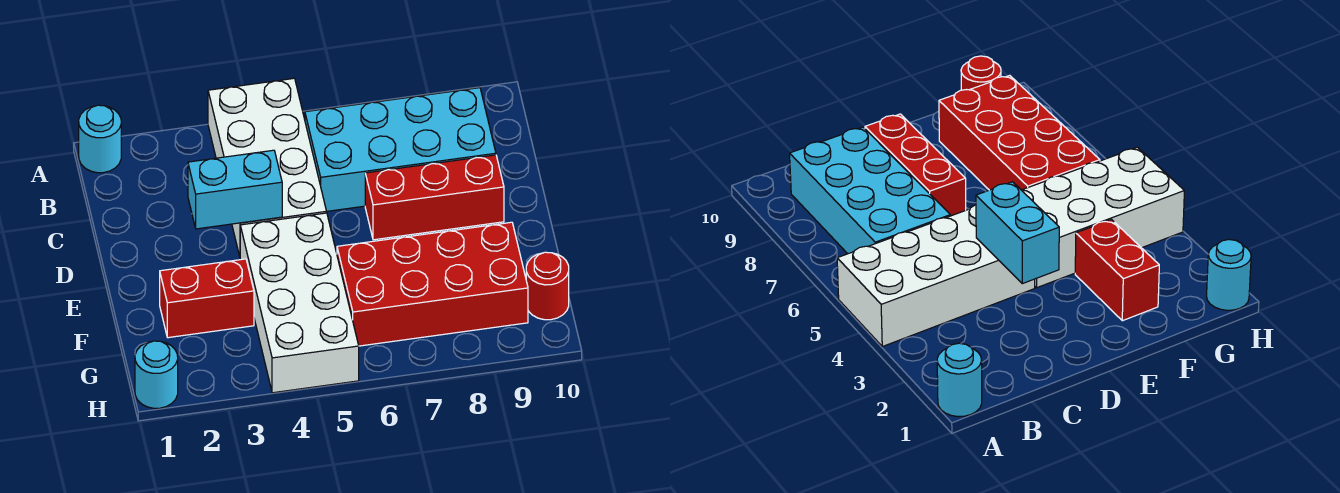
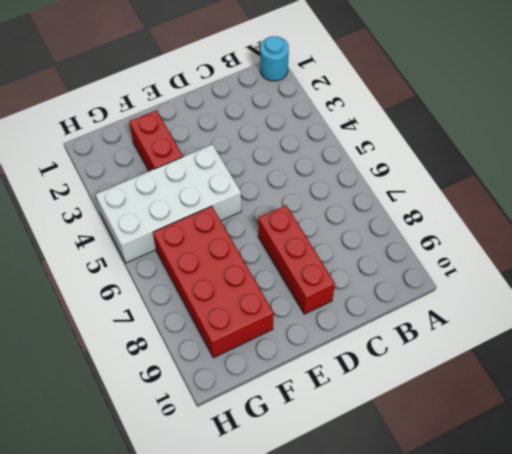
none -> white brick A4:D5 level 1
none -> cyan brick B6:C9 level 1

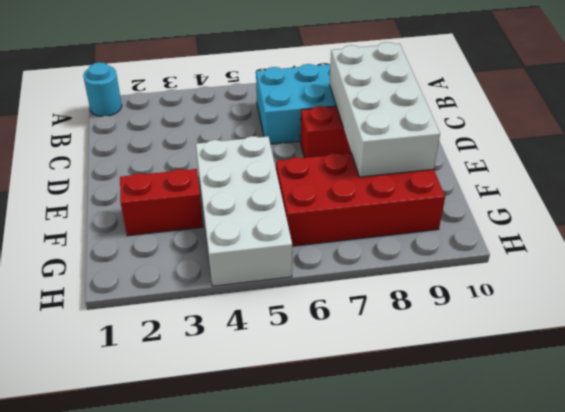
white brick C8:F9 level 2 -> white brick A4:D5 level 1
none -> red round brick G10 level 1
none -> cyan round brick H1 level 1

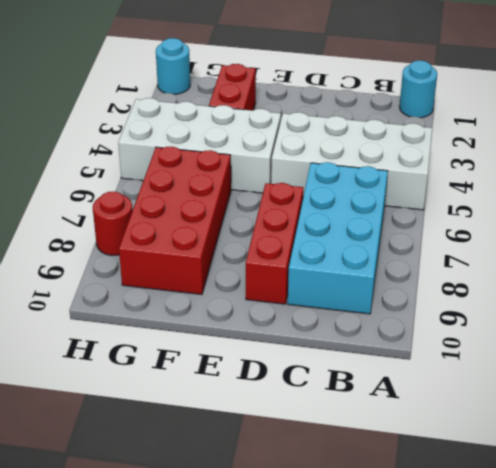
red round brick H8 level 1 -> red round brick G10 level 1
none -> cyan brick D3:D4 level 2

